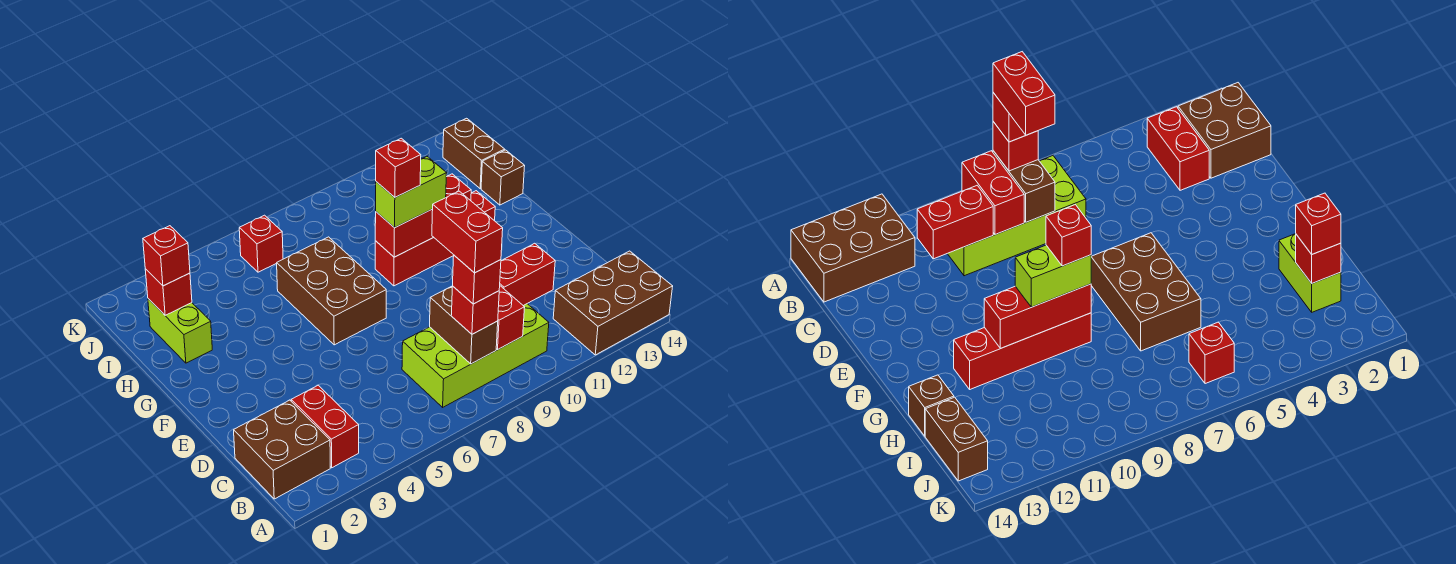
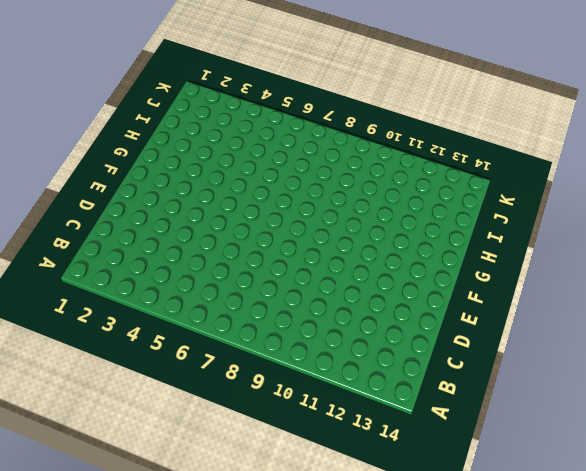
none -> brown brick A12:B14 level 1
none -> brown brick B1:C2 level 1
none -> red brick B3:C3 level 1

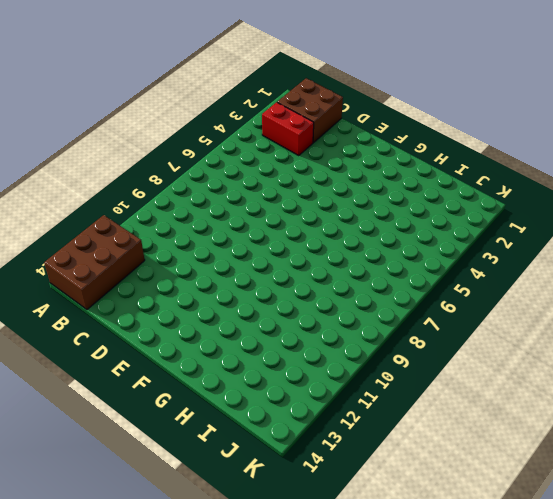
none -> lime brick B7:C10 level 1
none -> brown brick F6:H7 level 1
none -> red brick G9:G12 level 1

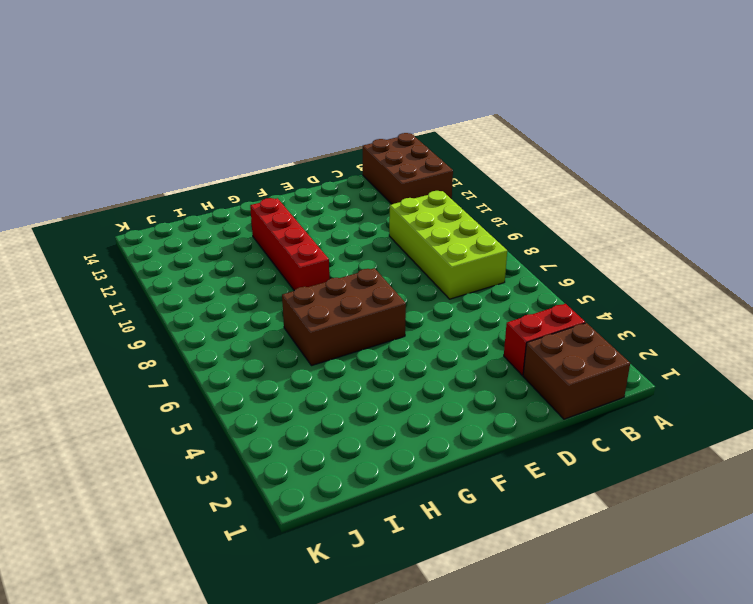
none -> lime brick H2:I2 level 1
none -> brown brick H14 level 1
none -> brown brick I14:J14 level 1

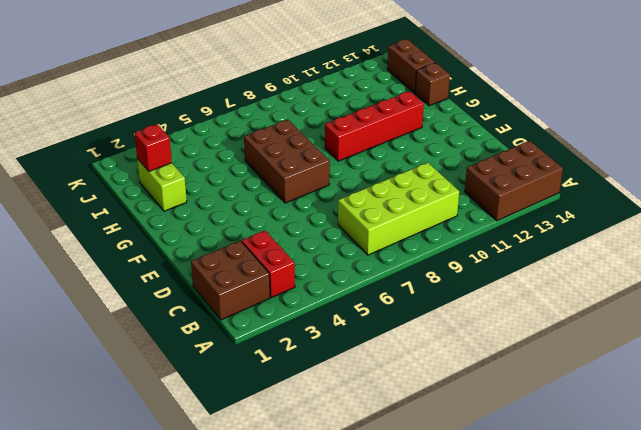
none -> red brick J6 level 1
none -> brown brick B8:C8 level 2
none -> red brick B9:C9 level 2

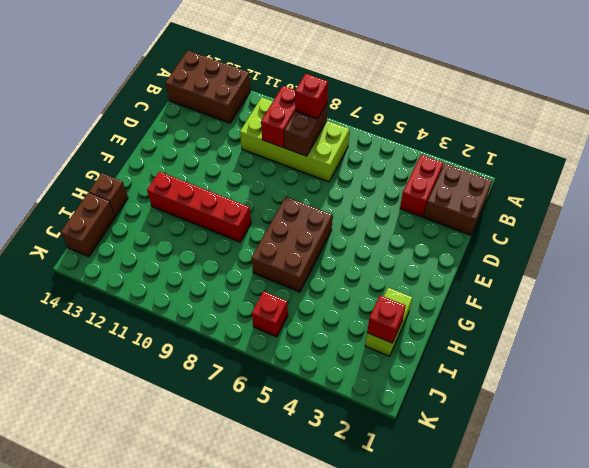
none -> red brick C10:C11 level 2
none -> red brick G9:G11 level 2
none -> lime brick G9:G10 level 3

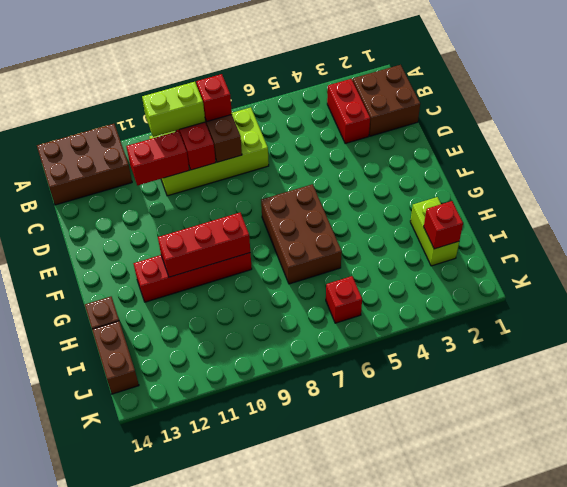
lime brick B9:B10 level 3 -> lime brick G9:G10 level 3
none -> red brick I2 level 3
none -> red brick B8 level 4
none -> red brick G9 level 4

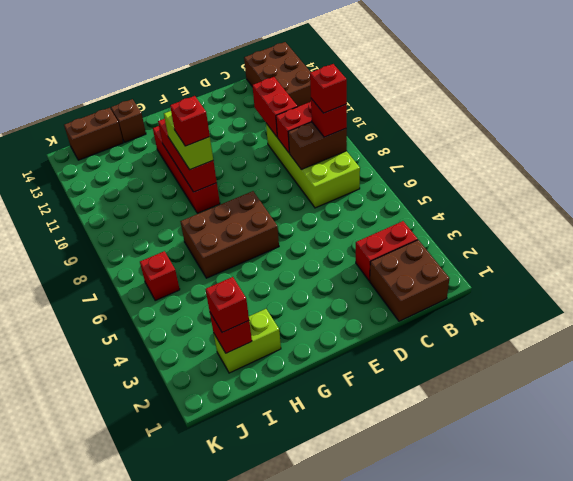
none -> red brick B8:C8 level 5

